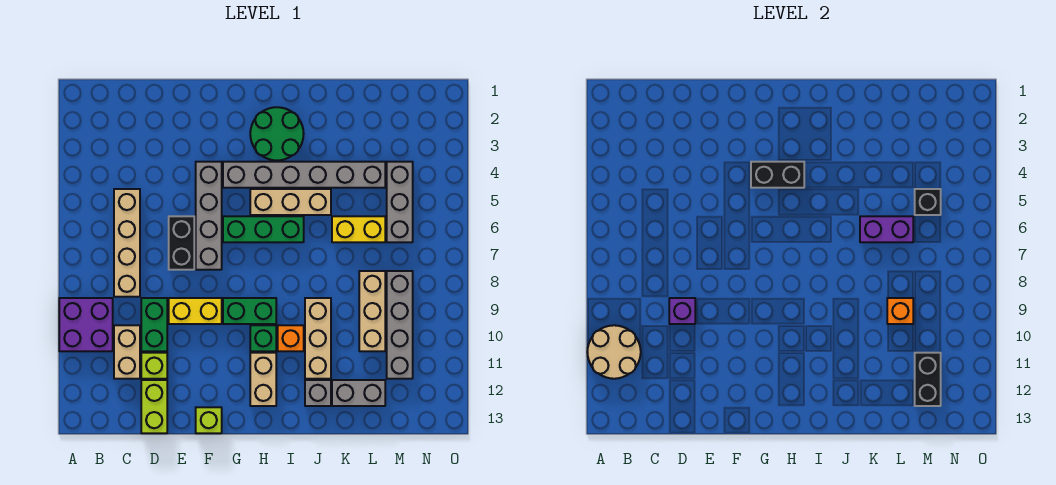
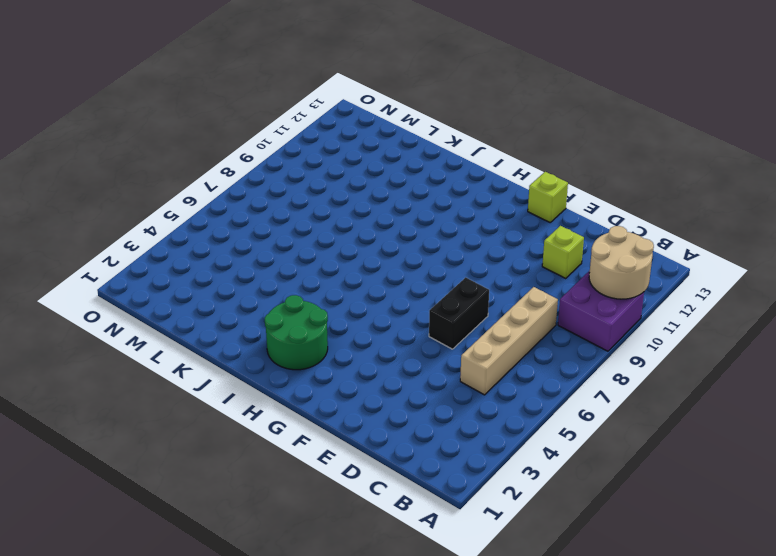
none -> tan brick C10:C11 level 1
none -> green brick D9:D10 level 1
none -> lime brick D12:D13 level 1
none -> yellow brick E9:F9 level 1

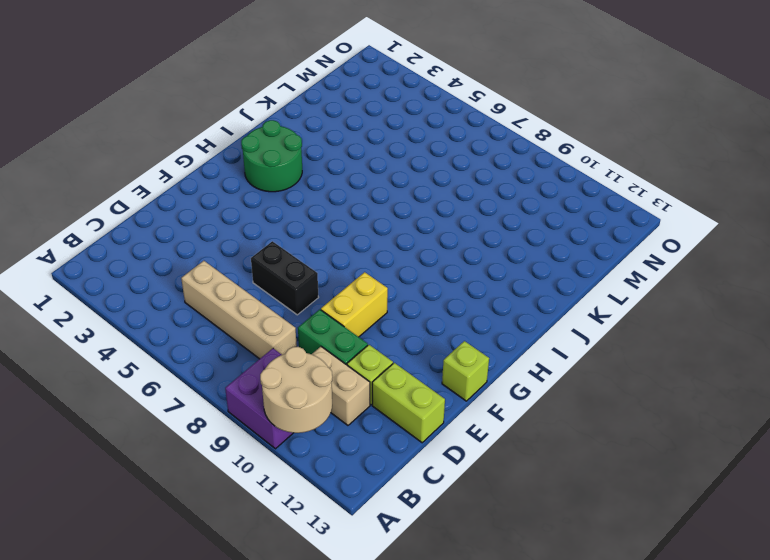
none -> grey brick F4:F7 level 1
none -> grey brick G4:L4 level 1
none -> green brick G6:I6 level 1
none -> green brick G9:H9 level 1

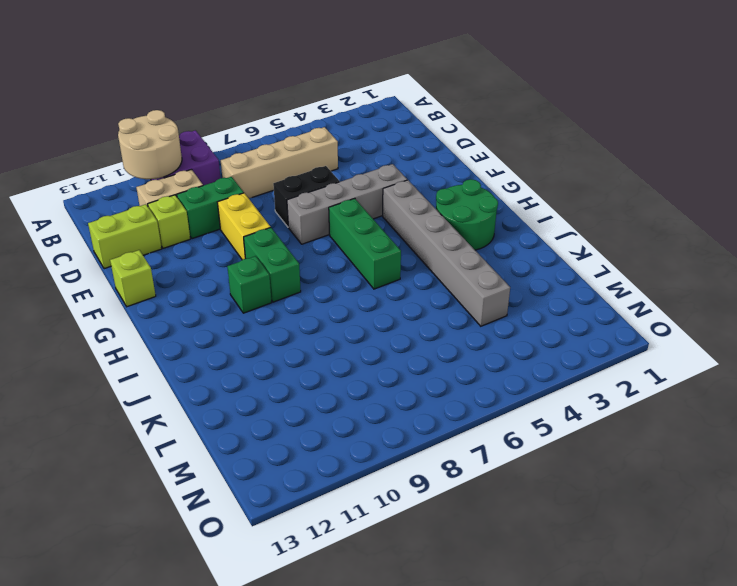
none -> tan brick H5:J5 level 1
none -> tan brick H11:H12 level 1
none -> orange brick I10 level 1
none -> tan brick J9:J11 level 1

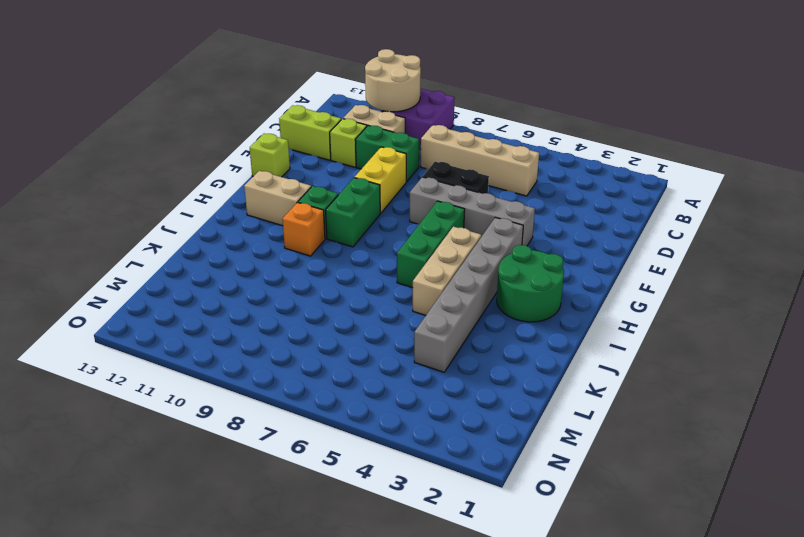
none -> tan brick J9:J11 level 1
none -> grey brick J12 level 1
none -> yellow brick K6:L6 level 1
none -> grey brick K12:L12 level 1

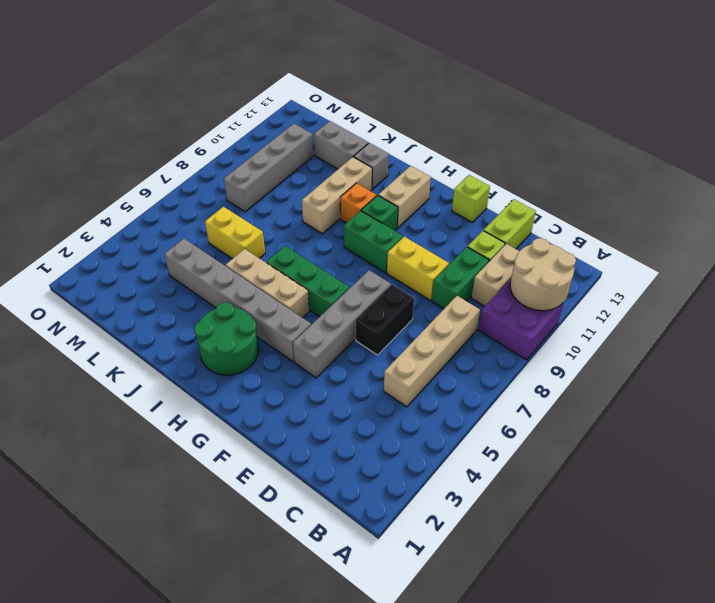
none -> tan brick L8:L10 level 1
none -> grey brick M4:M6 level 1
none -> purple brick D9 level 2
none -> black brick G4:H4 level 2

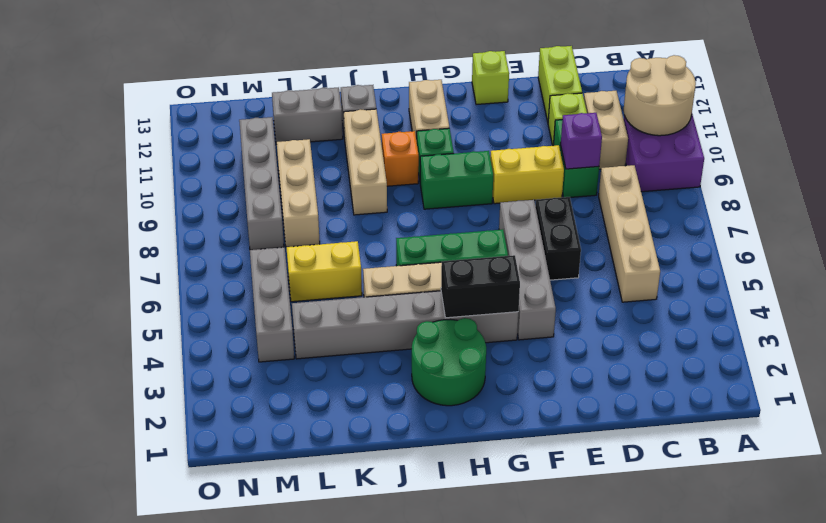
none -> purple brick K6:L6 level 2
none -> orange brick L9 level 2
none -> black brick M5 level 2
none -> black brick M11:M12 level 2

